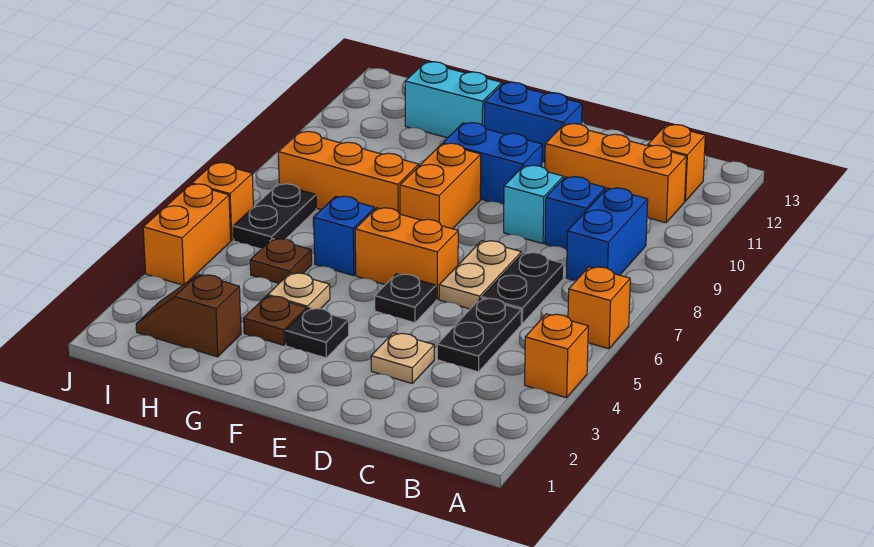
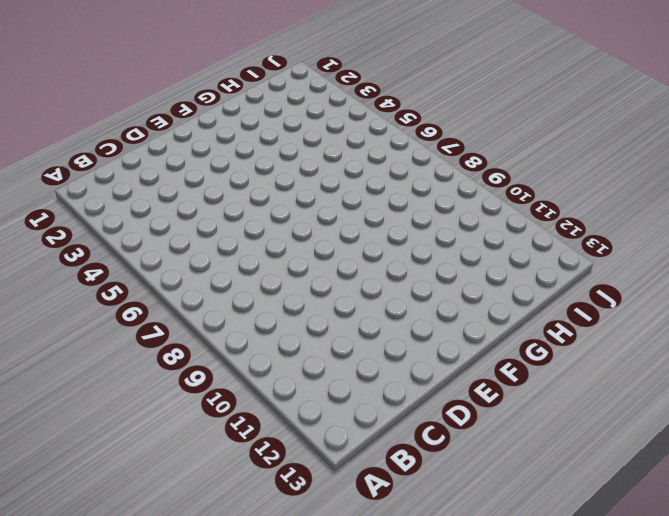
none -> orange brick A4 level 1
none -> orange brick A6 level 1
none -> blue brick B8:B9 level 1

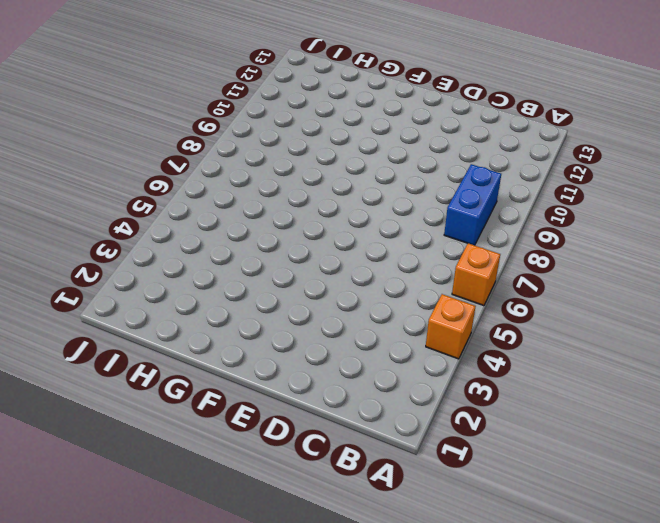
none -> orange brick B11:D11 level 1
none -> orange brick B12 level 1
none -> black plate C4:C5 level 1

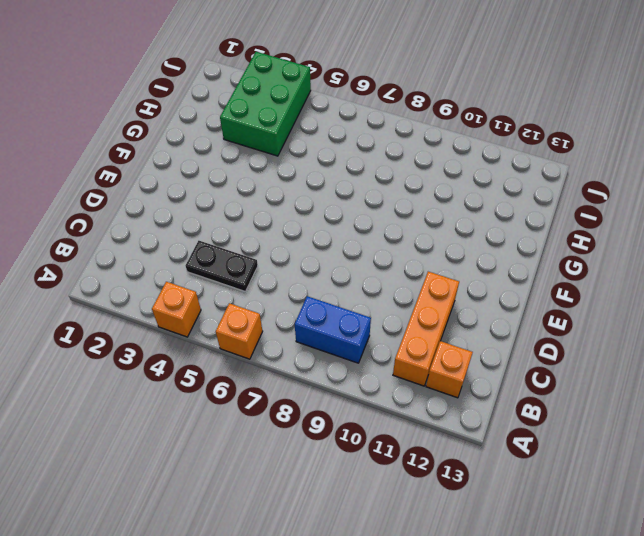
green brick H3:J4 level 1 -> orange brick J4:J5 level 1
none -> black plate C6:C7 level 1
none -> blue brick C9 level 1
none -> tan plate D3 level 1

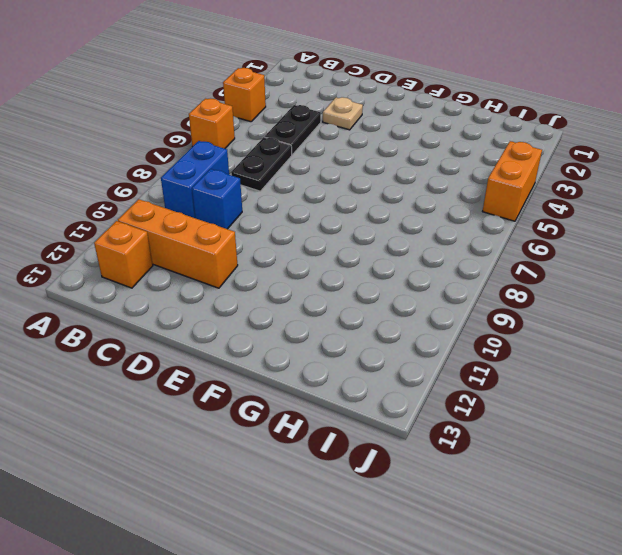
none -> tan plate D6:D7 level 1
none -> cyan brick D9 level 1
none -> black plate E5 level 1

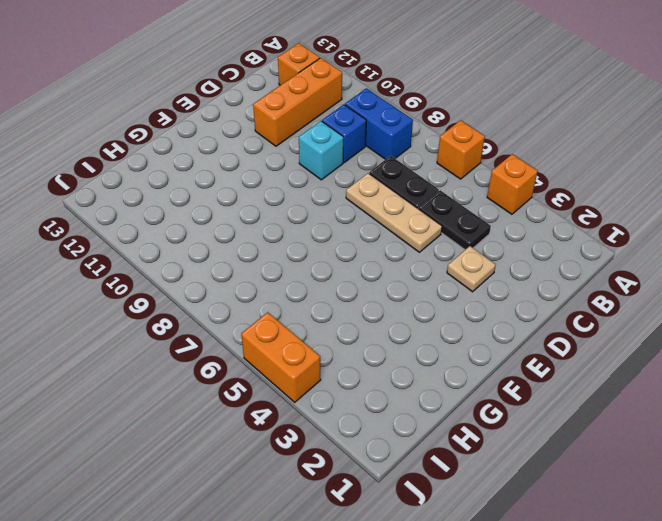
tan plate D5:D7 level 1 -> tan plate D6:D7 level 1
none -> black plate E5 level 1
none -> orange brick E6:F6 level 1
none -> blue brick E10:F10 level 1

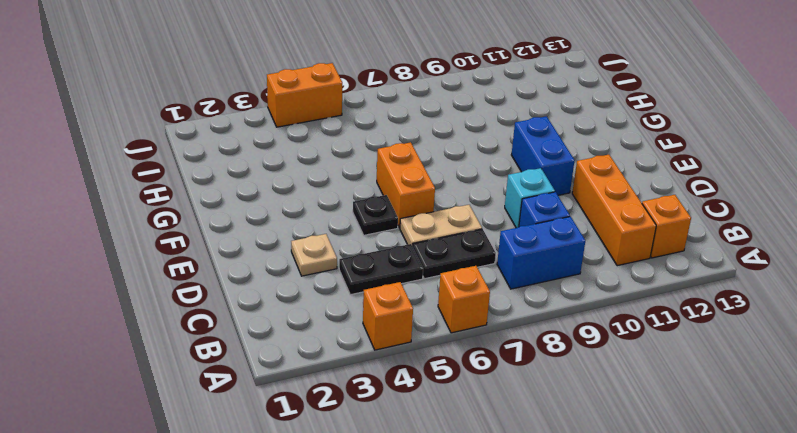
none -> blue brick E12:F12 level 1
none -> black plate F3 level 1
none -> orange brick F8:F9 level 1

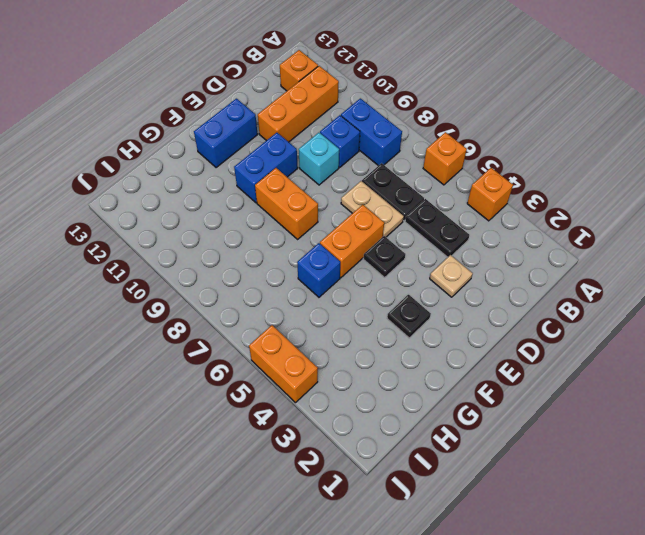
none -> brown plate G3 level 1
none -> tan plate G4 level 1
none -> orange brick G8:I8 level 1

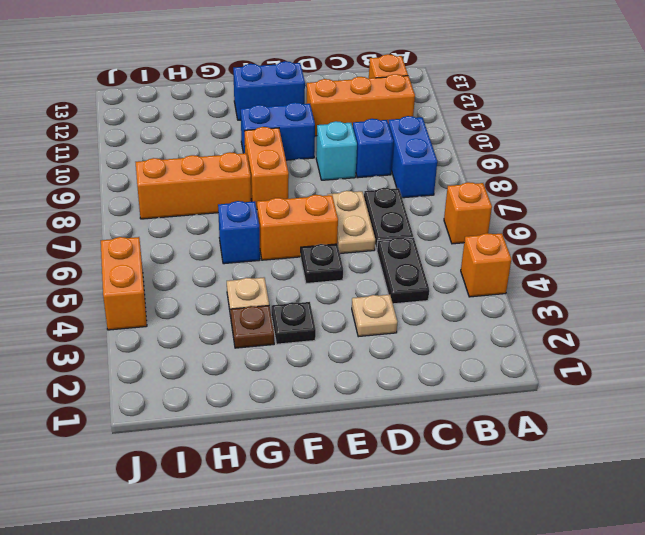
none -> cyan brick G12:H12 level 1
none -> brown slope H2:I2 level 1 top H
none -> brown plate H5 level 1

